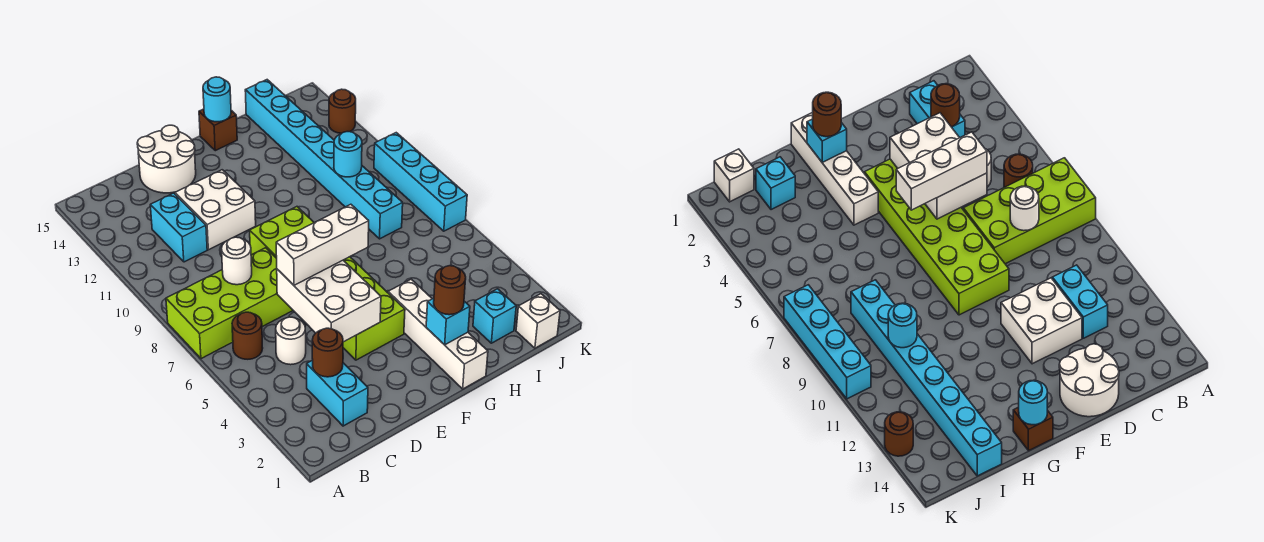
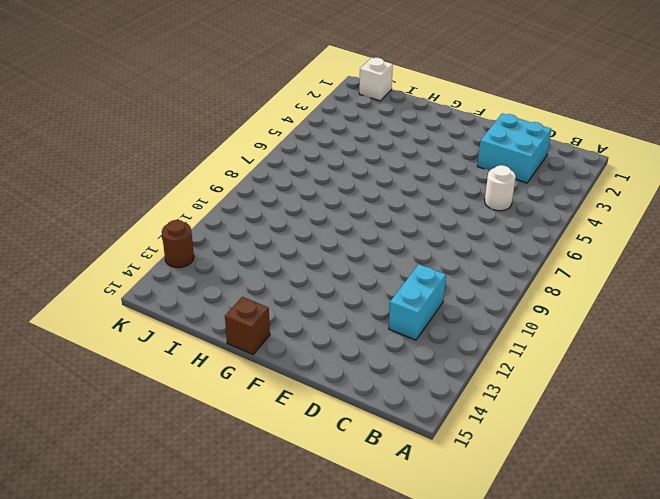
cyan brick C2:D3 level 1 -> cyan brick C2:C3 level 1
none -> lime brick A7:D8 level 1
none -> brown round brick B6 level 1
none -> white brick D11:E12 level 1

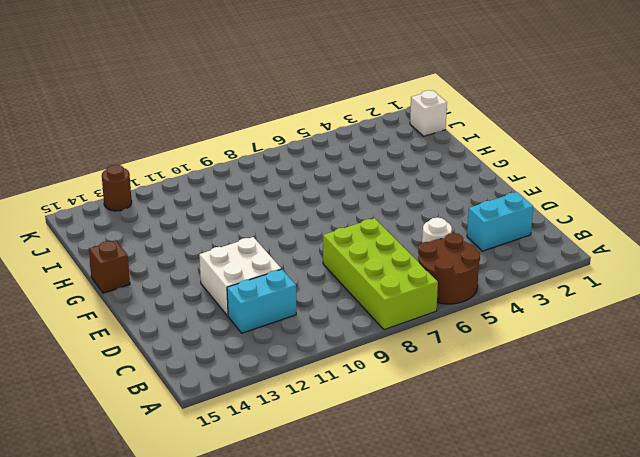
brown round brick A5:B6 level 1 -> brown round brick B6 level 1
none -> white round brick D14:E15 level 1
none -> lime brick E4:F9 level 1
none -> white brick G1:G4 level 1

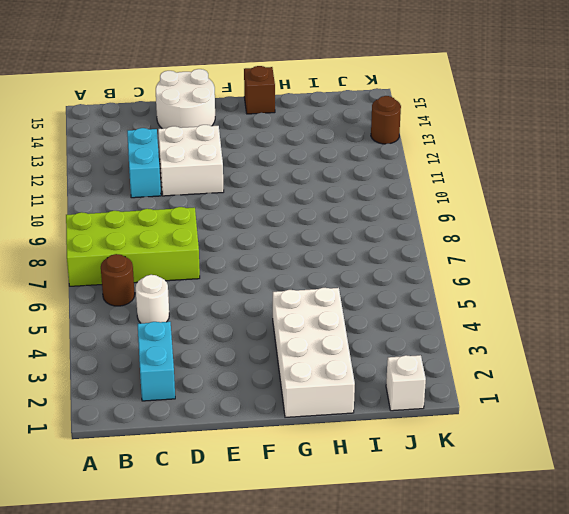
white brick G1:H4 level 1 -> white brick G1:G4 level 1
none -> lime brick E4:F9 level 1
none -> cyan brick I2 level 1
none -> cyan brick I8:I15 level 1

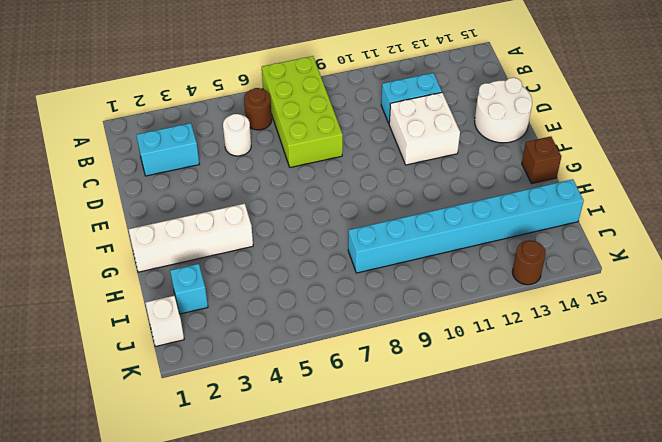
none -> lime brick E4:F9 level 1
none -> cyan brick K7:K10 level 1
none -> brown round brick C3 level 2

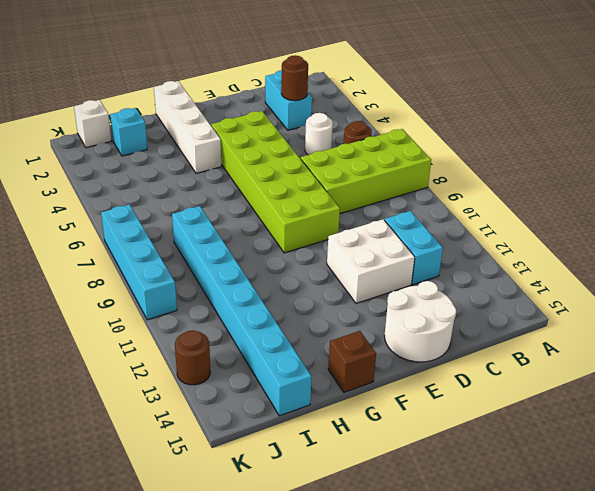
none -> white round brick C8 level 2
none -> white brick D4:E6 level 2
none -> cyan brick G2 level 2

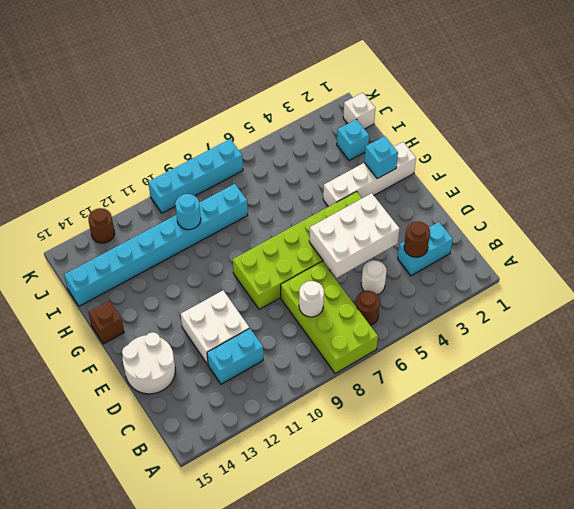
none -> cyan round brick G15 level 2
none -> white brick D6:F6 level 3
none -> brown round brick G2 level 3

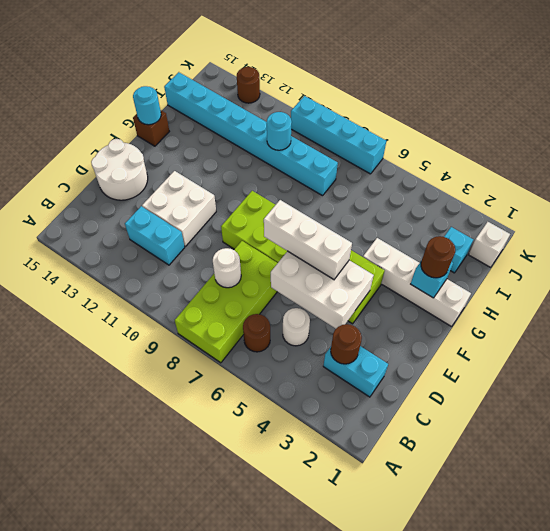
white brick E5:E7 level 3 -> white brick D6:F6 level 3

